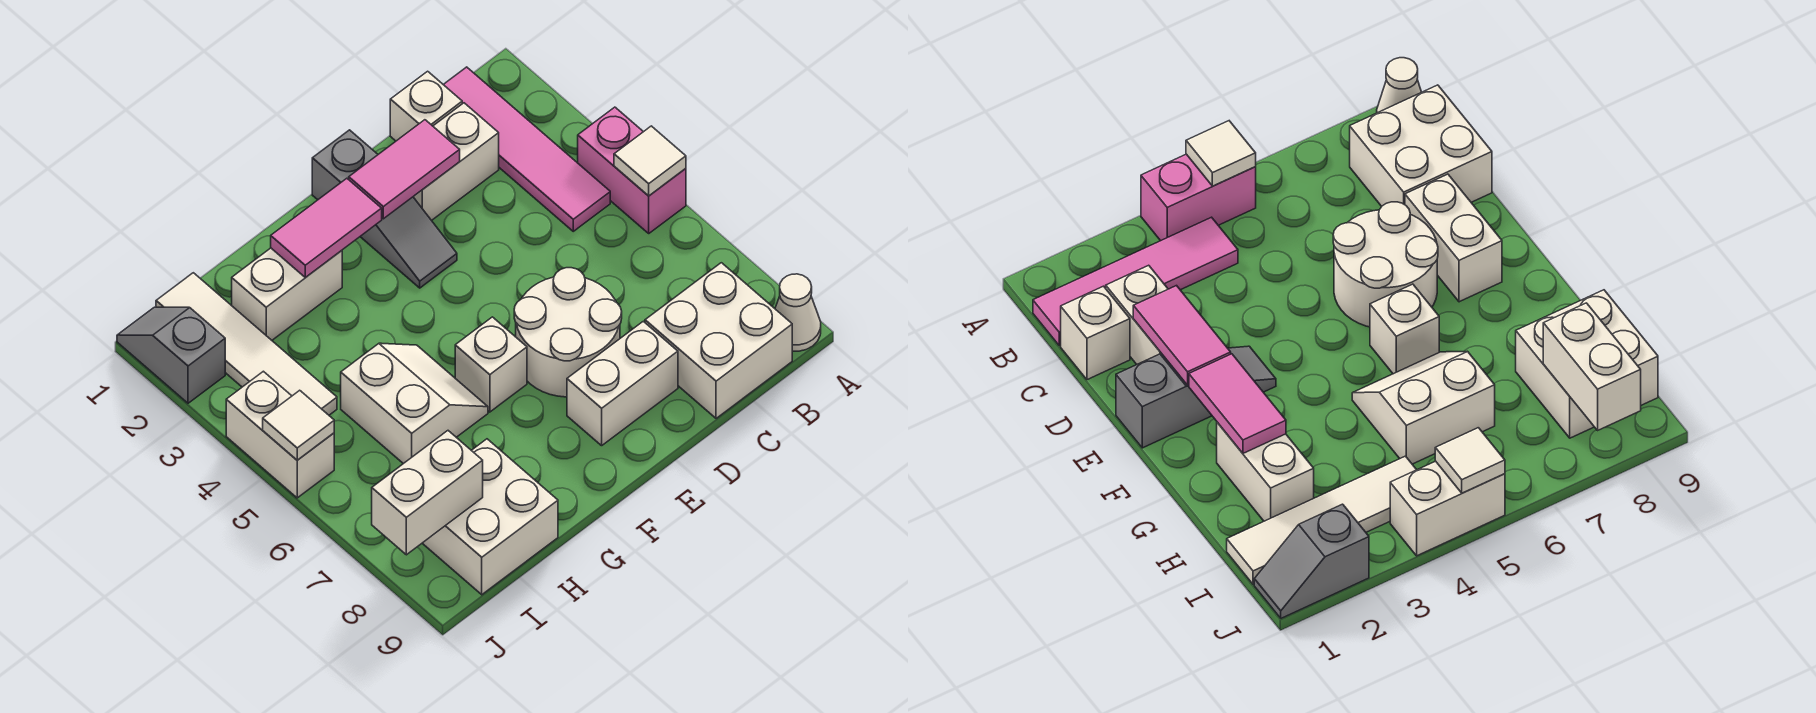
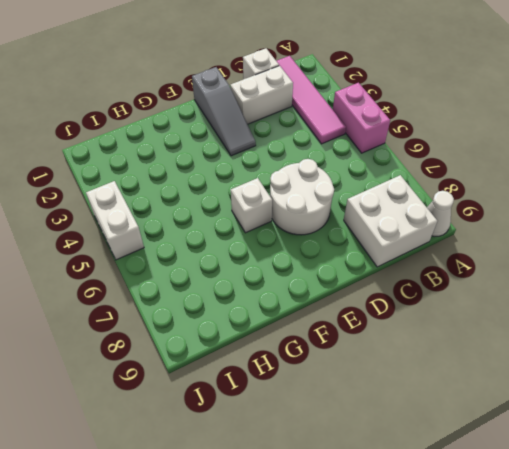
none -> white brick D8:E8 level 1
none -> white brick G2:H2 level 1
none -> white slope G5:H6 level 1 top H

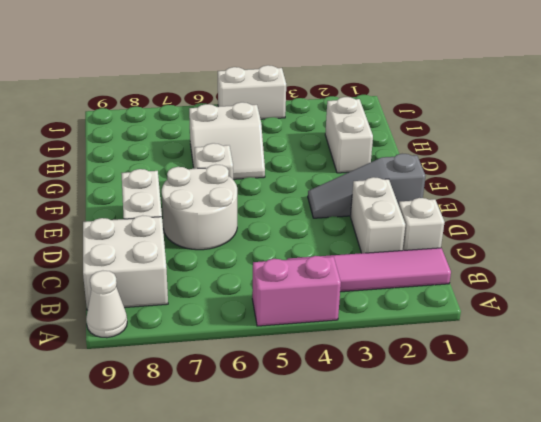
none -> white brick H8:I9 level 1
none -> white tile I1:I4 level 1
none -> grey slope J1:J2 level 1 top 2

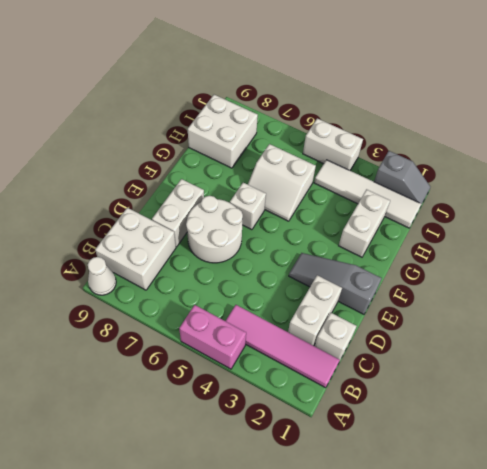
none -> white tile A5 level 2
none -> pink tile D2:E2 level 2
none -> pink tile F2:G2 level 2

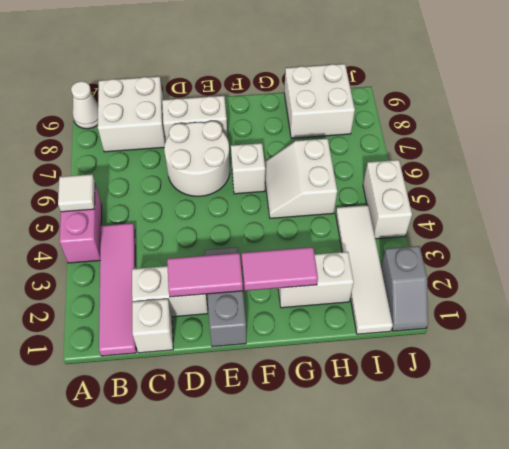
none -> white brick I8:J8 level 2
none -> white tile J5 level 2

